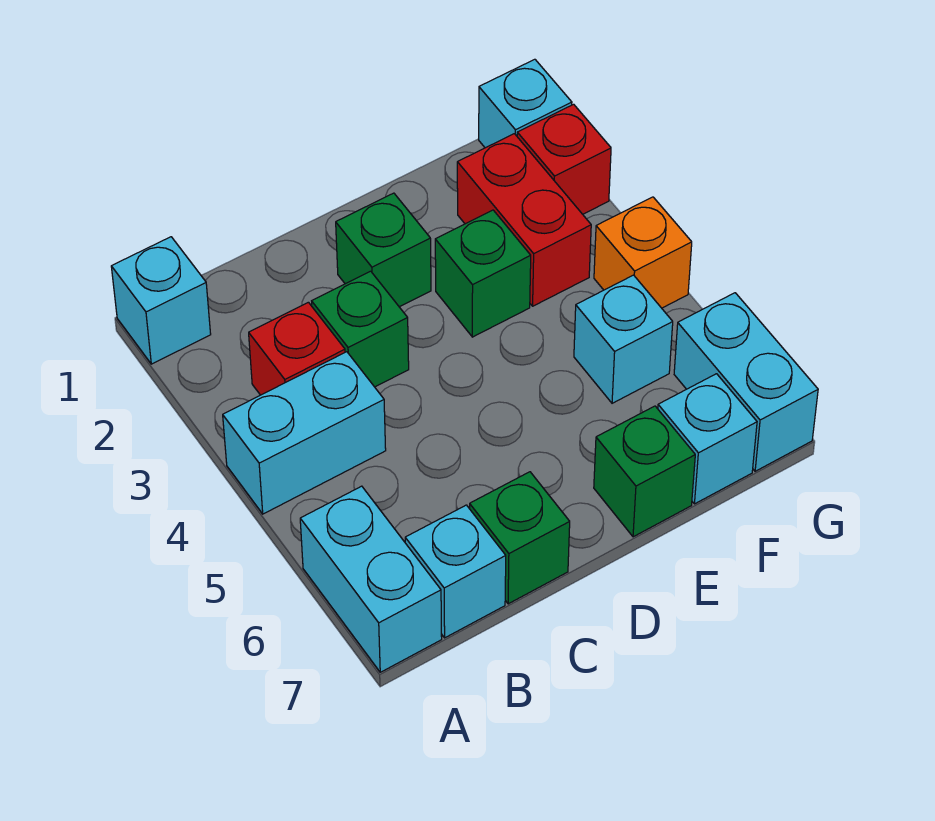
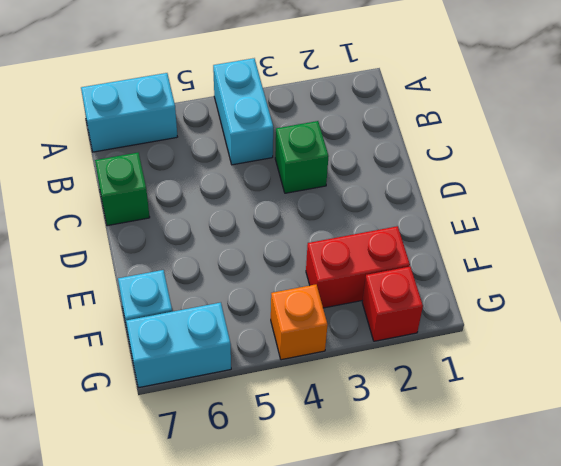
none -> cyan brick A1 level 1
none -> red brick B3 level 1
none -> cyan brick B7 level 1

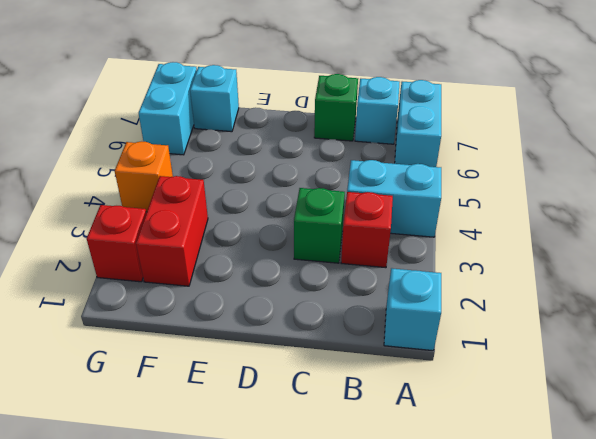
none -> green brick D2 level 1
none -> green brick E3 level 1
none -> green brick E7 level 1

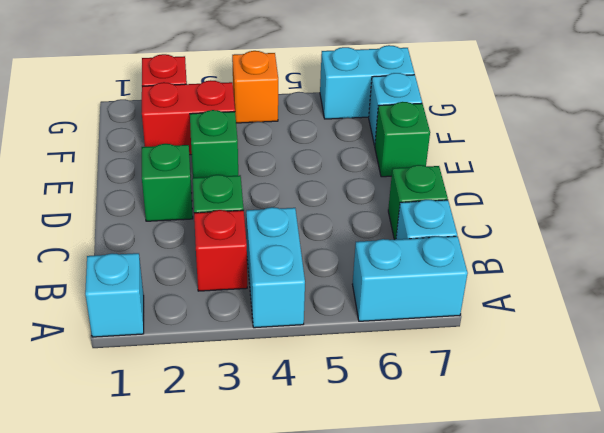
none -> cyan brick F5 level 1
none -> cyan brick G1 level 1

